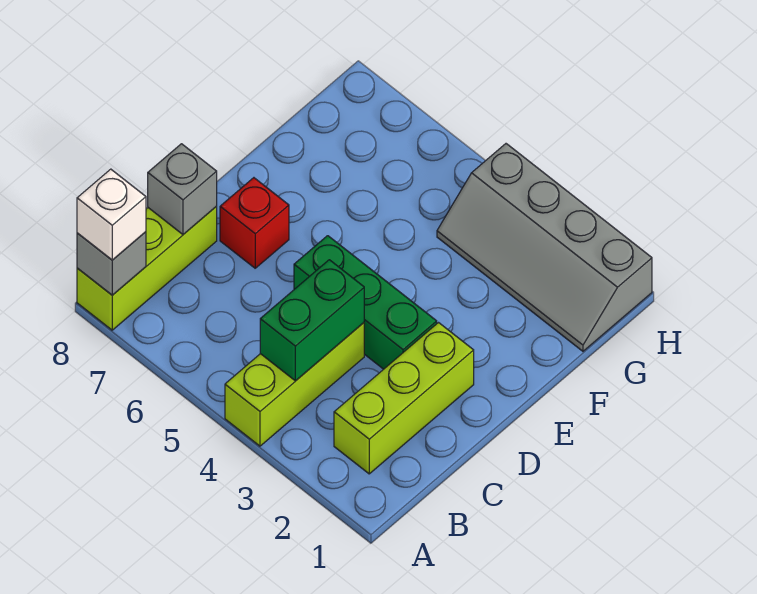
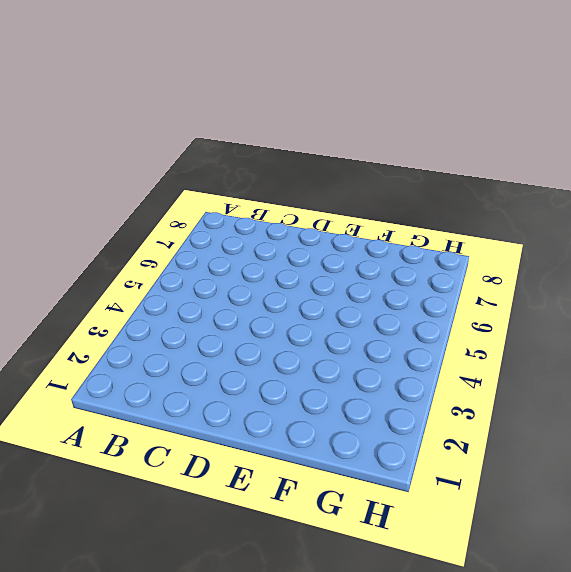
none -> lime brick A4:C4 level 1
none -> lime brick A8:C8 level 1

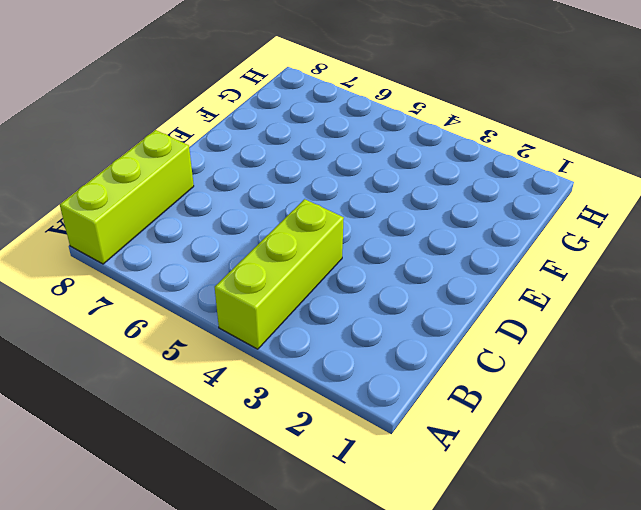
none -> lime brick B2:D2 level 1
none -> green brick D3:D5 level 1

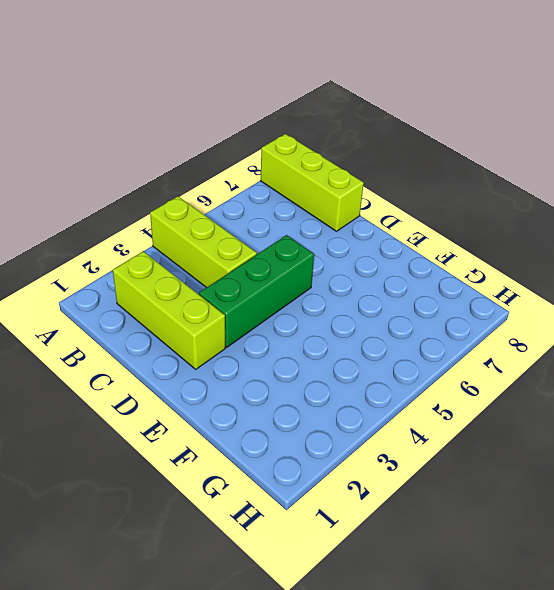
none -> red brick D7 level 1
none -> grey slope G1:H4 level 1 top H

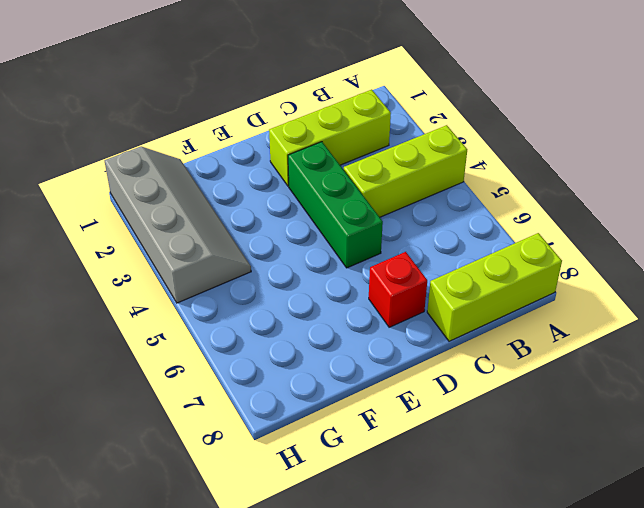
none -> grey brick A8 level 2
none -> green brick B4:C4 level 2

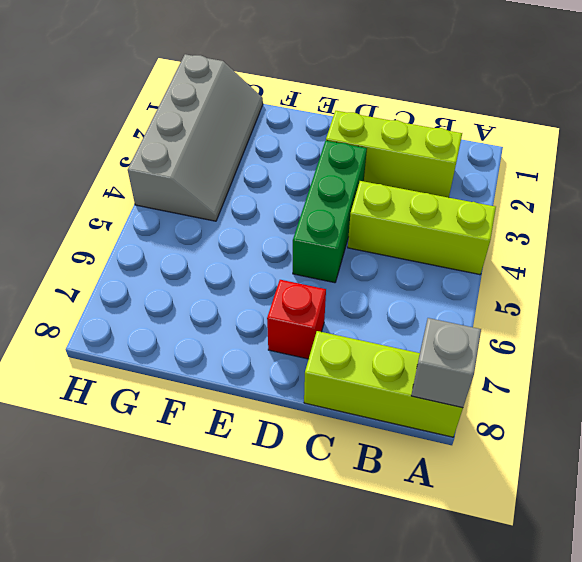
none -> green brick B4:C4 level 2
none -> grey brick C8 level 2

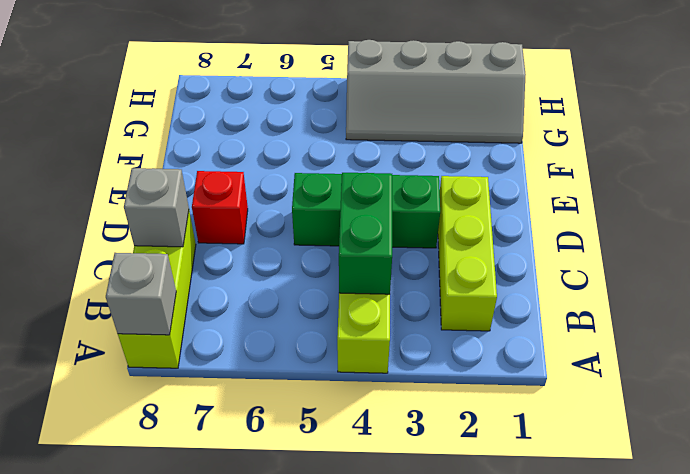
none -> white brick A8 level 3

